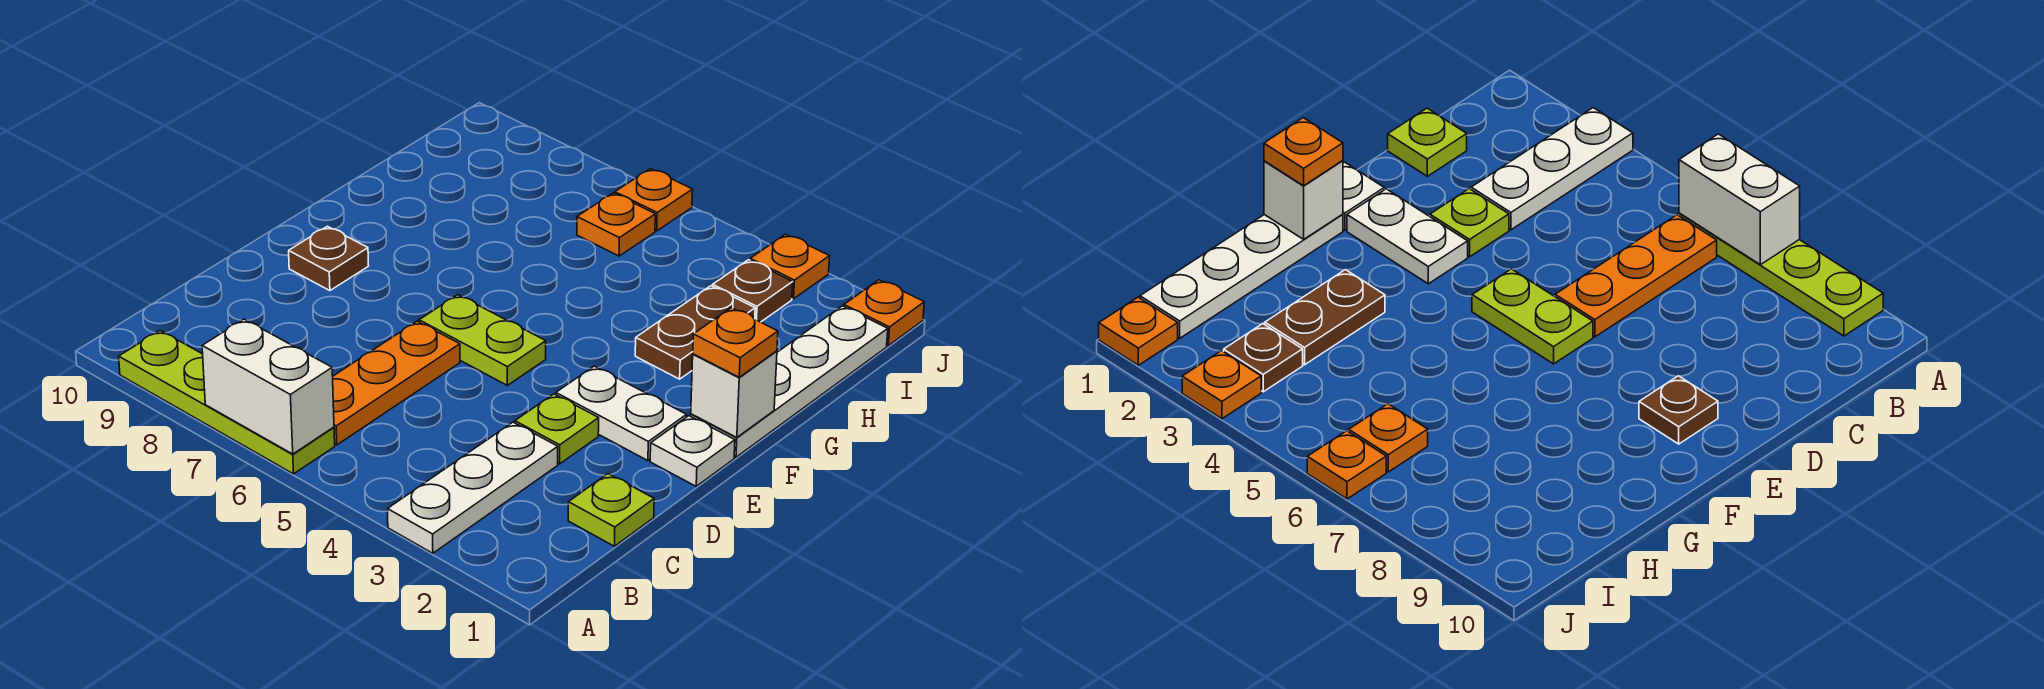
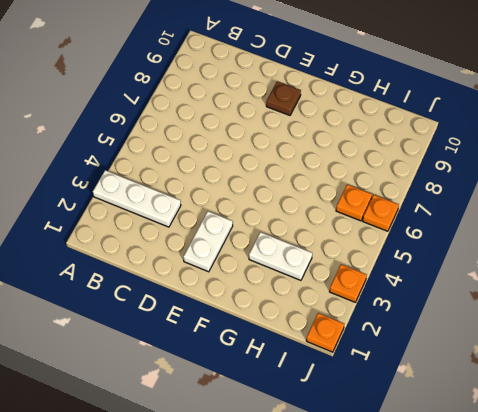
white plate G3:H3 level 1 -> brown plate G3:H3 level 1
none -> lime plate A6:A9 level 1
none -> orange plate B6:D6 level 1
none -> lime plate C1 level 1

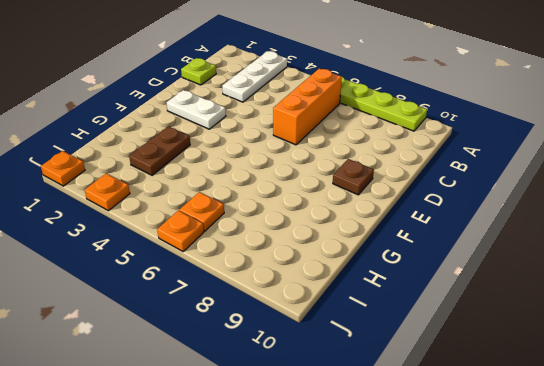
orange brick B6:D6 level 1 -> orange plate B6:D6 level 1
none -> lime plate D3 level 1
none -> white plate E1 level 1
none -> lime plate E5:E6 level 1

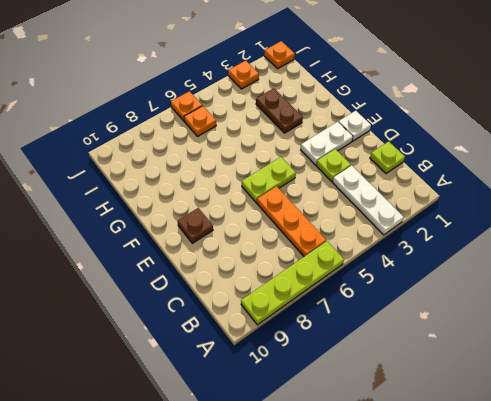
none -> white plate F1:I1 level 1
none -> brown plate I3 level 1
none -> white brick A6:A7 level 2

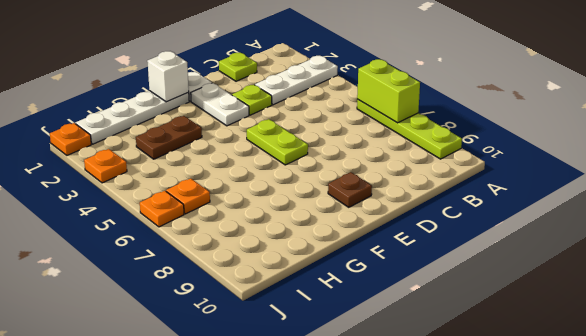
lime brick A6:A7 level 2 -> white brick A6:A7 level 2
none -> orange plate B6:D6 level 1
none -> brown plate I3 level 1
none -> orange plate F1 level 3

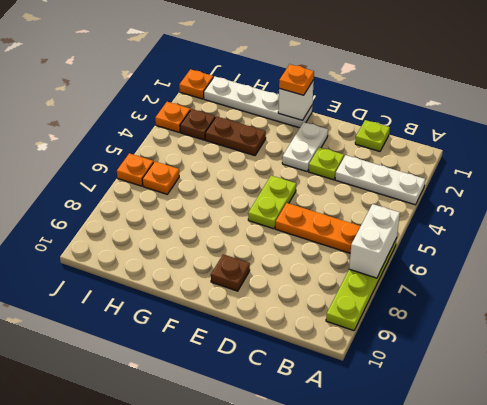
none -> white plate E1 level 1

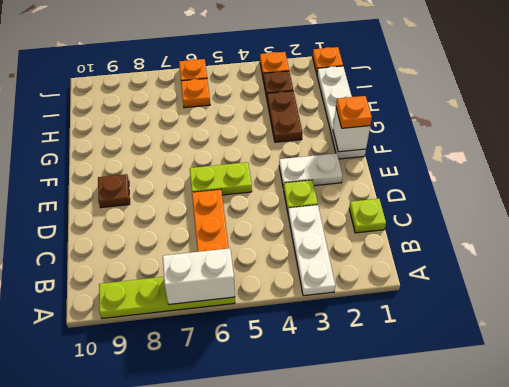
none -> white plate E1 level 1

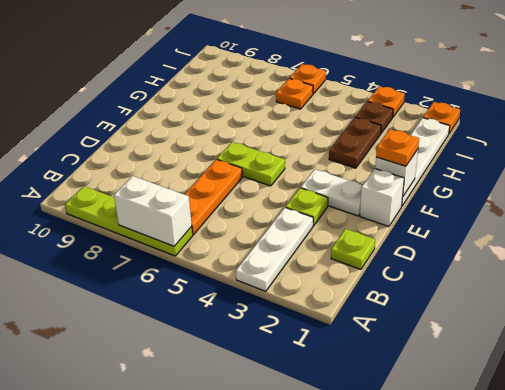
white brick E1 level 1 -> white plate E1 level 1
none -> brown plate E9 level 1

